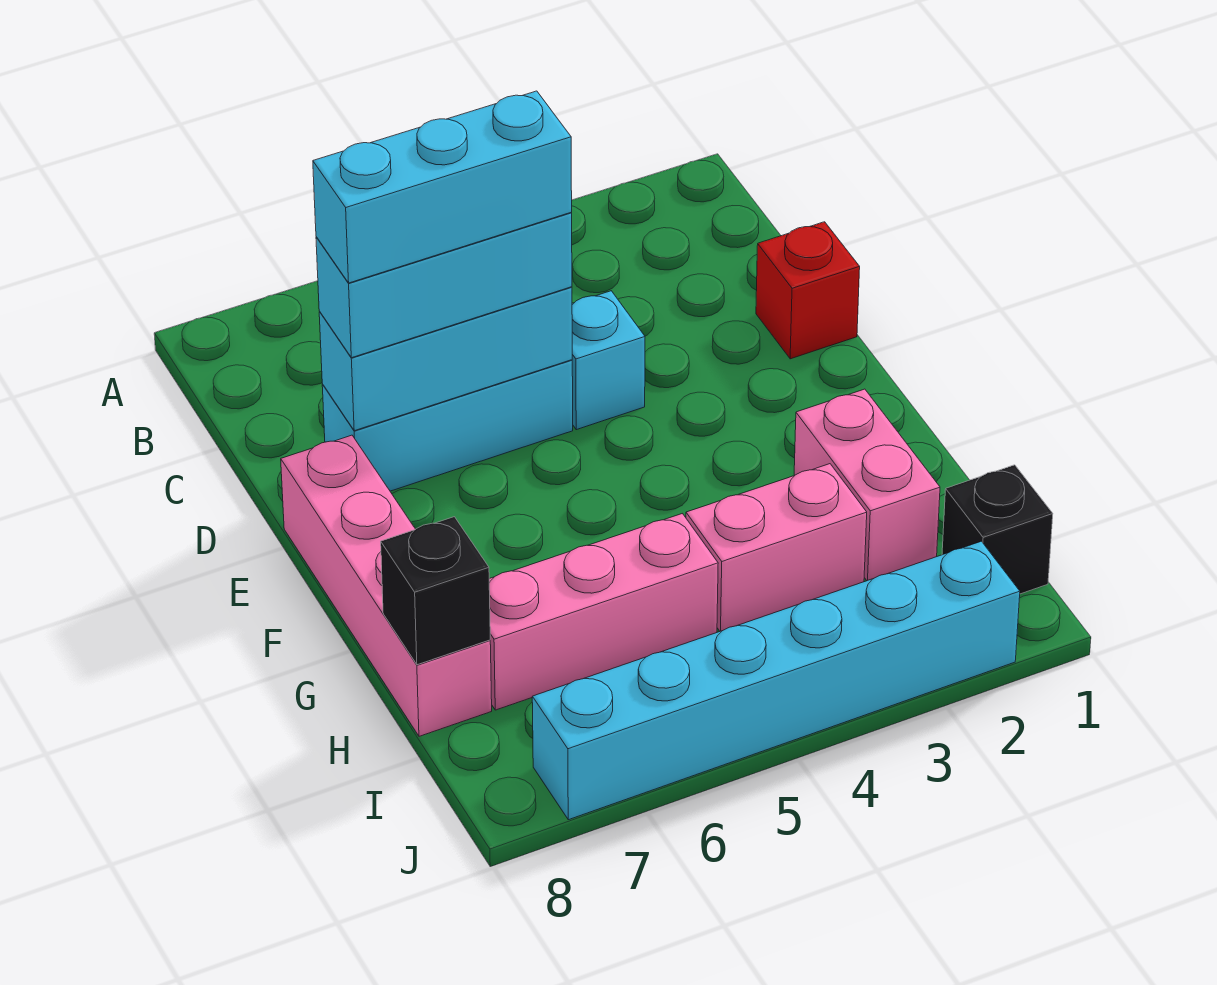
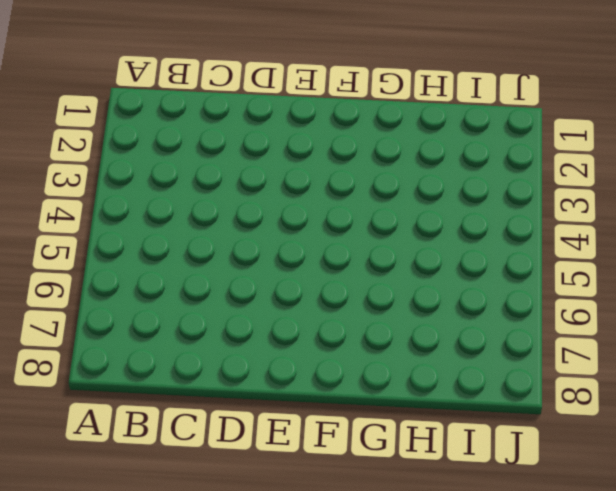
none -> red brick D1 level 1
none -> cyan brick D4 level 1
none -> cyan brick D5:D7 level 1

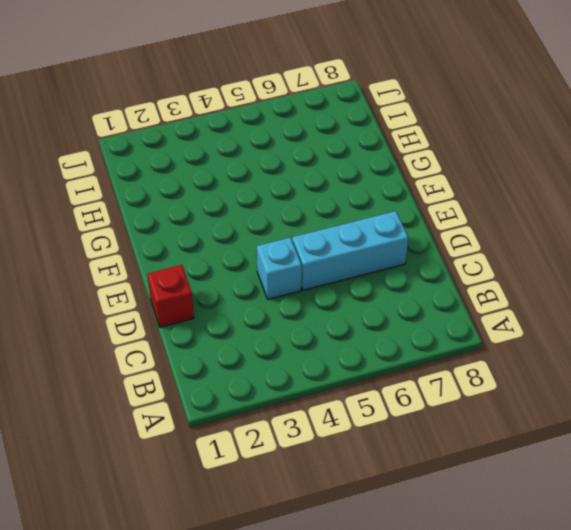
none -> pink brick E8:H8 level 1
none -> pink brick G2:H2 level 1
none -> pink brick H3:H4 level 1

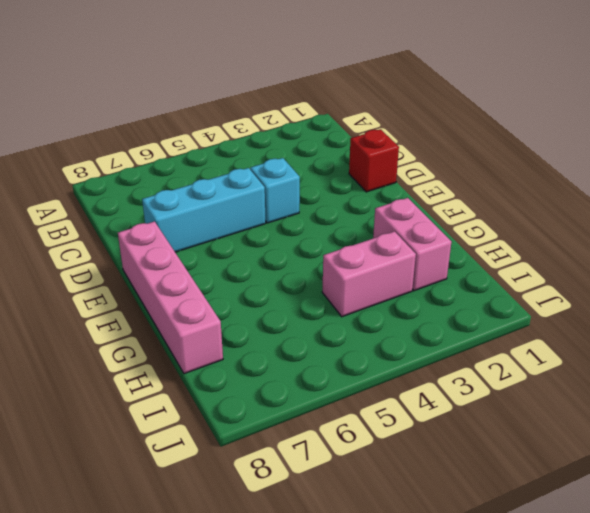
none -> pink brick H5:H7 level 1
none -> black brick I1 level 1
none -> cyan brick J2:J7 level 1

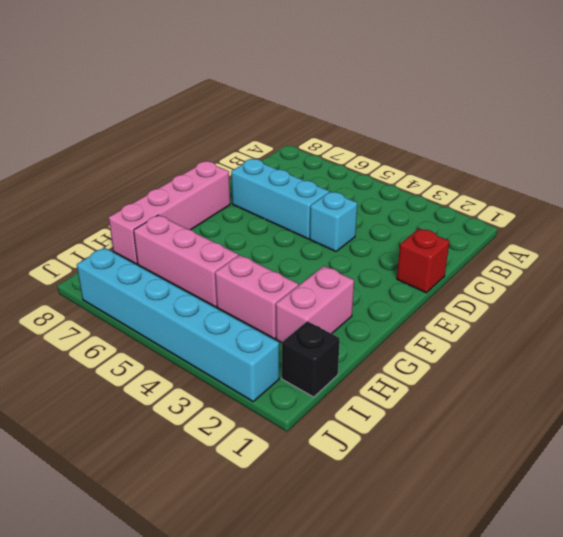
none -> cyan brick D5:D7 level 2
none -> black brick H8 level 2
none -> cyan brick D5:D7 level 3

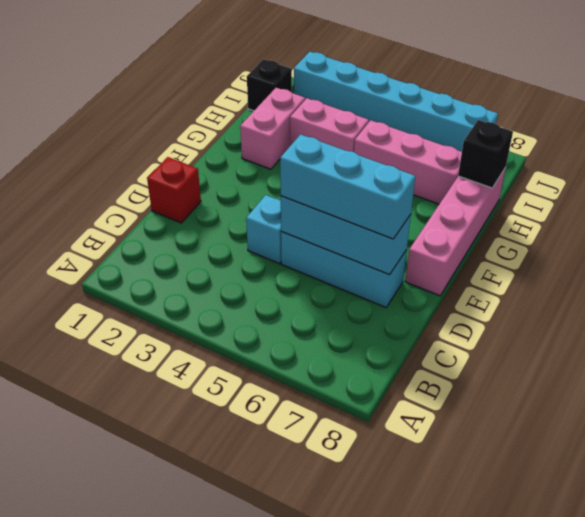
none -> cyan brick D5:D7 level 4

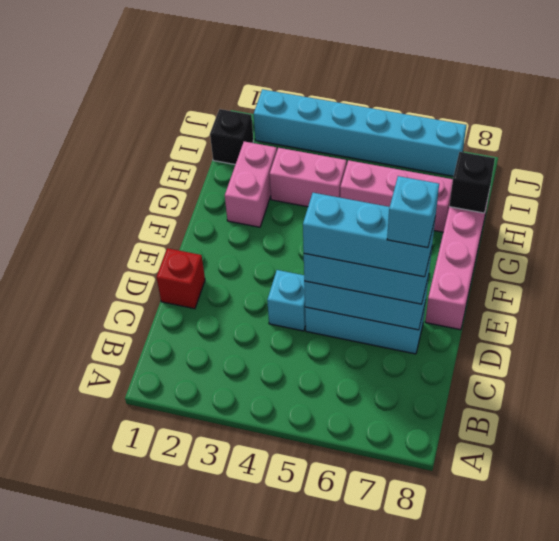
cyan brick D7 level 5 -> none

